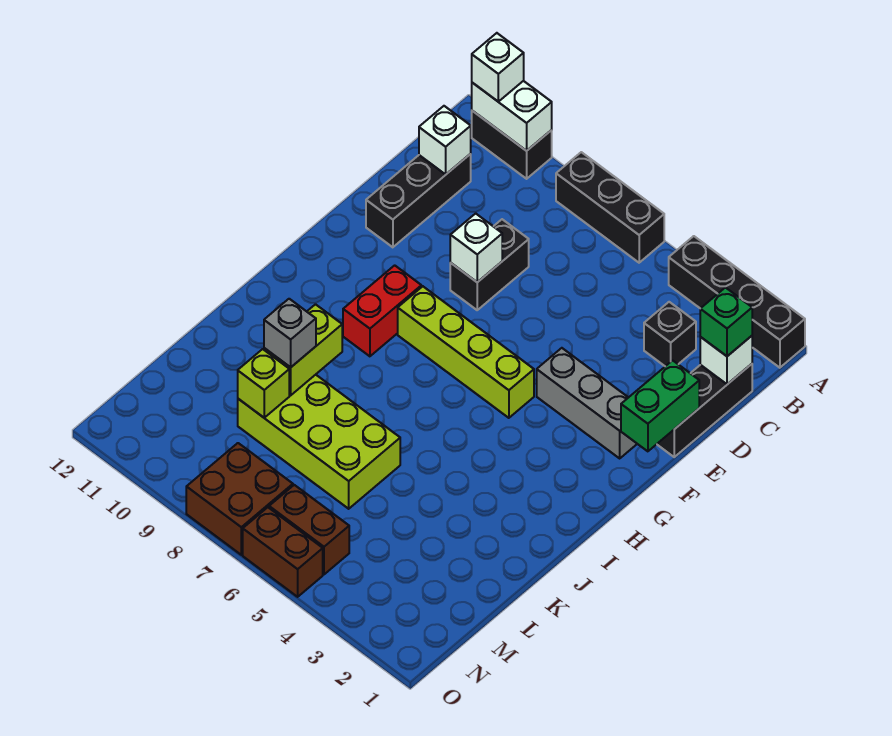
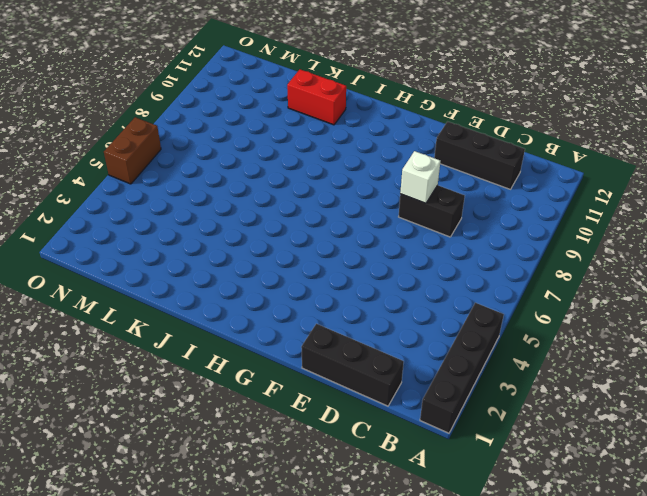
red brick J11:K11 level 1 -> red brick G9:H9 level 1
none -> black brick A6:A8 level 1
none -> black brick A10:A11 level 1
none -> black brick C3 level 1

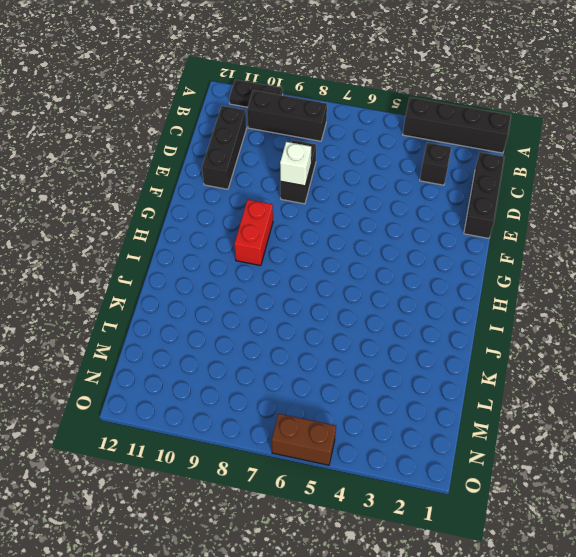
black plate A10:A11 level 1 -> black brick A10:A11 level 1
black brick B8:B10 level 1 -> black brick A6:A8 level 1
none -> grey brick F2:F4 level 1
none -> lime brick G5:G8 level 1
none -> lime brick K6:L9 level 1

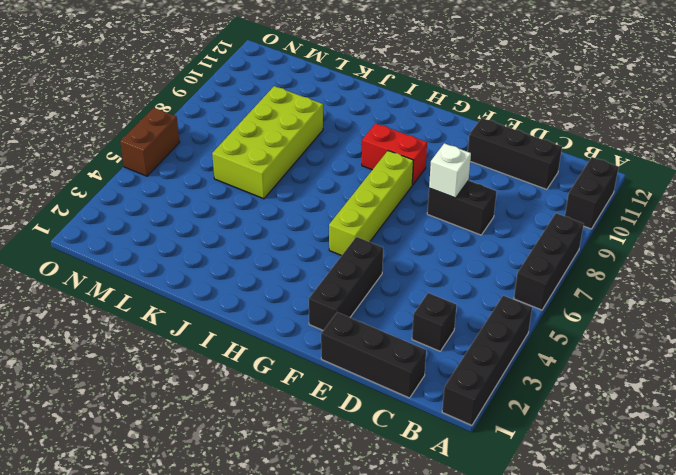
black brick F2:F4 level 1 -> grey brick F2:F4 level 1
none -> brown brick N5:N6 level 1
none -> brown brick N7:O8 level 1
none -> white brick A10:A11 level 2

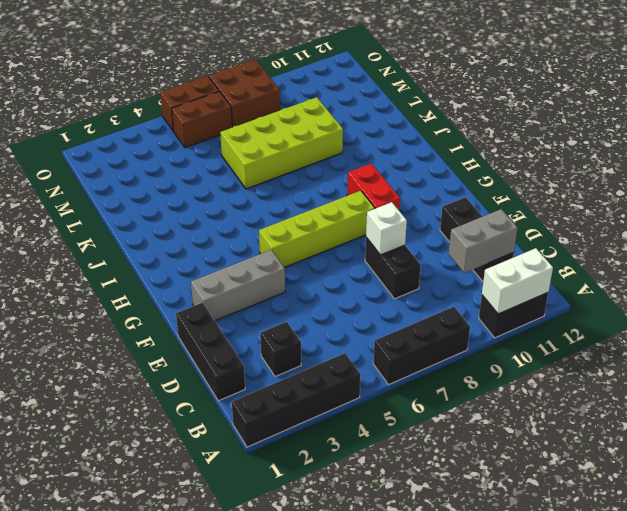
grey brick C10:C11 level 2 -> white brick C11 level 2
none -> white brick C1 level 2
none -> green brick E1:F1 level 2
none -> lime brick J9:K9 level 2

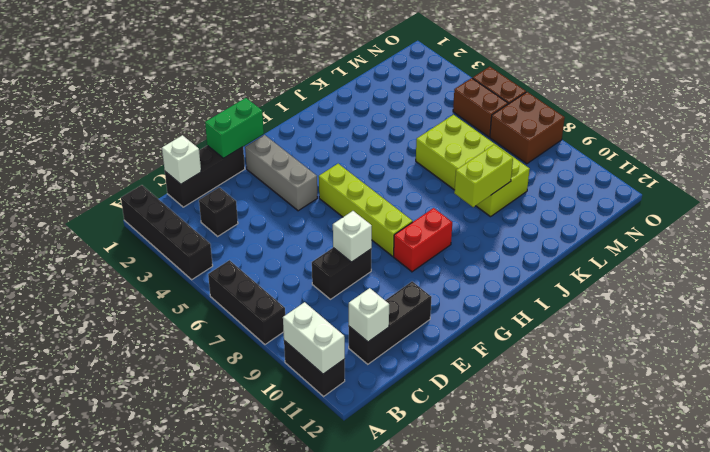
none -> lime brick L9 level 2
none -> white brick A11 level 3
none -> green brick C1 level 3

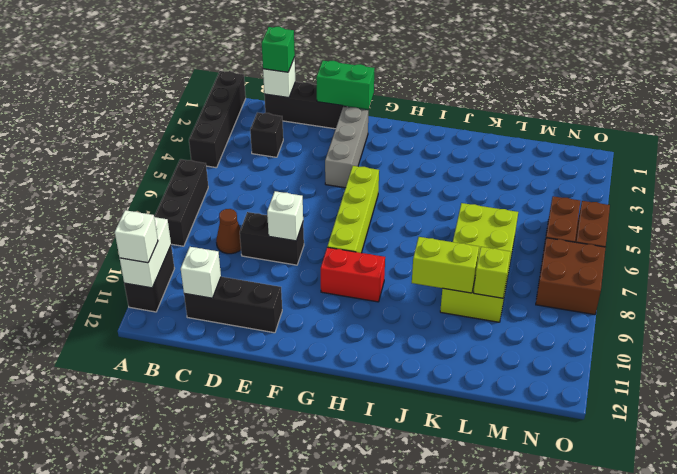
brown cone C8 level 1 -> none
none -> grey brick K9 level 3

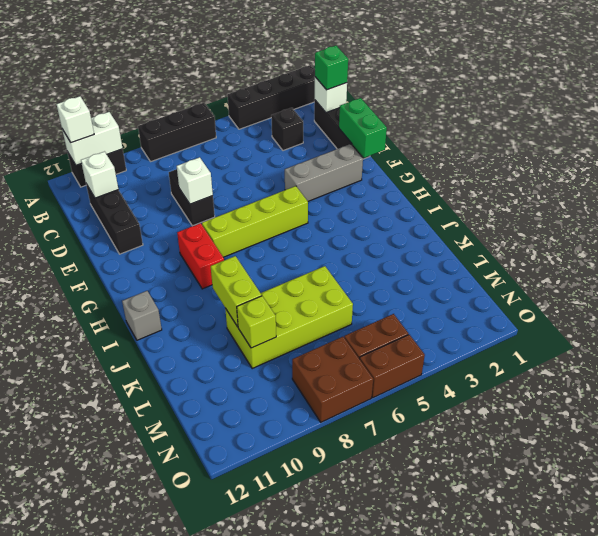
grey brick I12 level 1 -> grey brick K9 level 3

